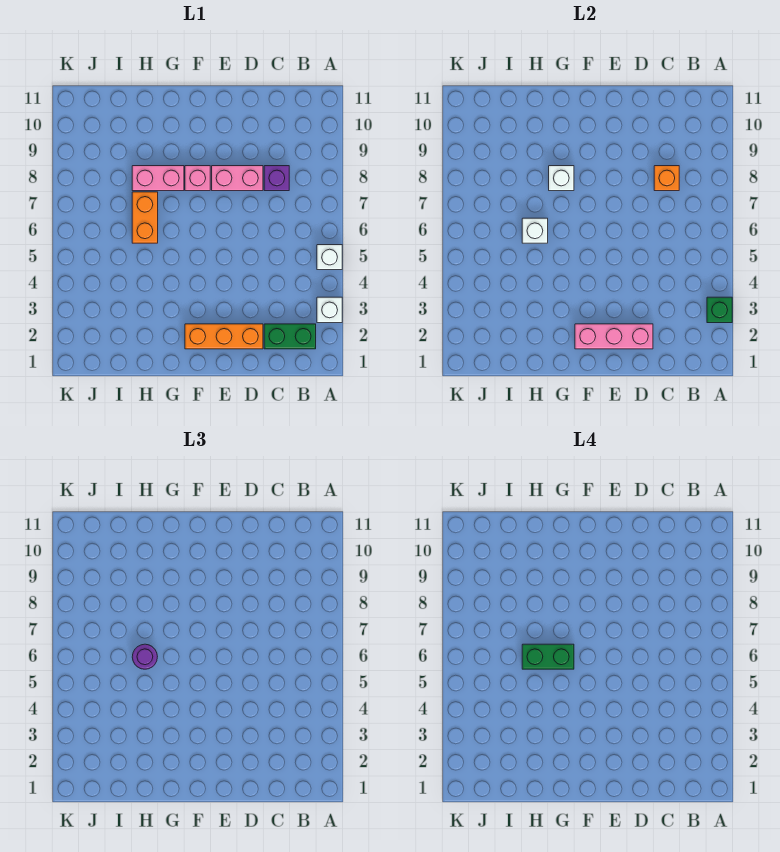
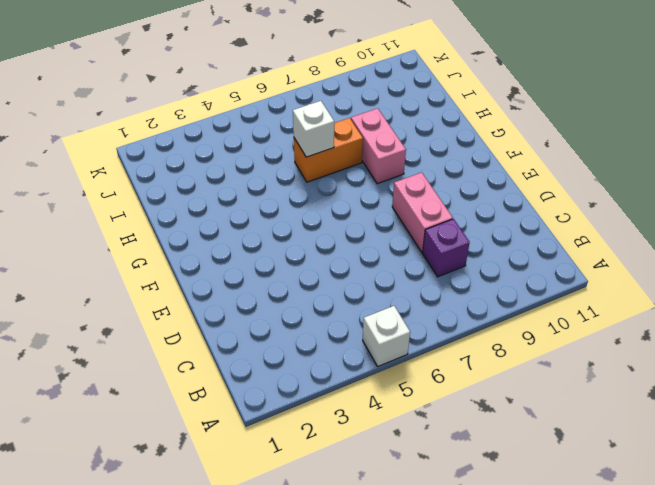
none -> white brick A3 level 1
none -> green brick B2:C2 level 1
none -> orange brick D2:F2 level 1

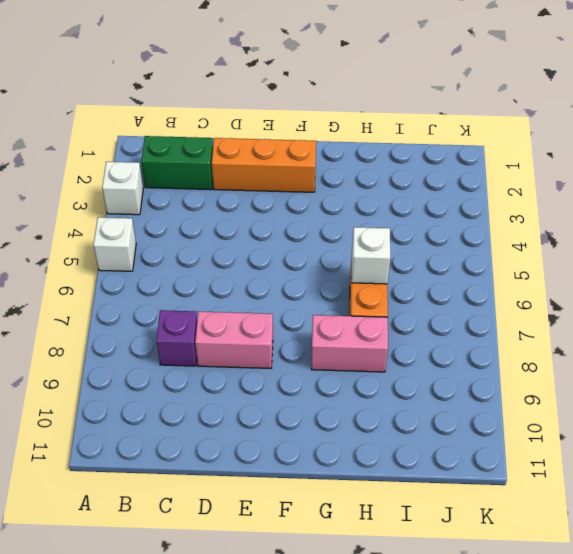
none -> pink brick F8 level 1
none -> green brick A3 level 2
none -> orange brick C8 level 2

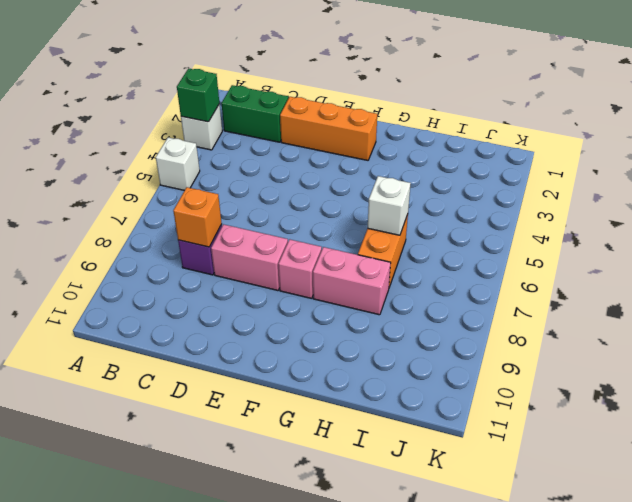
none -> pink brick D2:F2 level 2
none -> white brick G8 level 2
none -> purple round brick H6 level 3

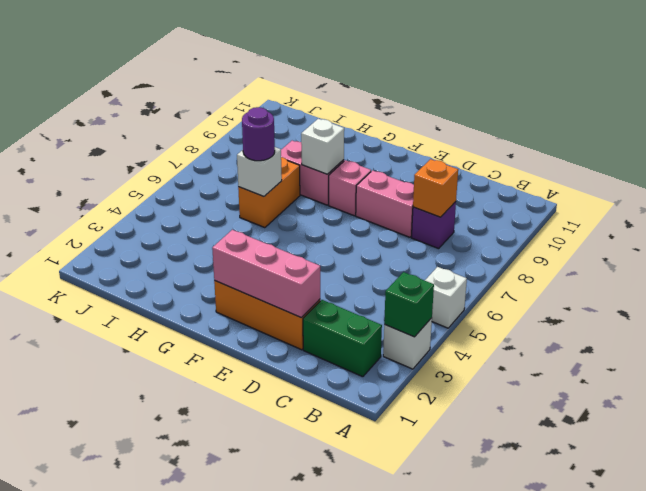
none -> green brick G6:H6 level 4

